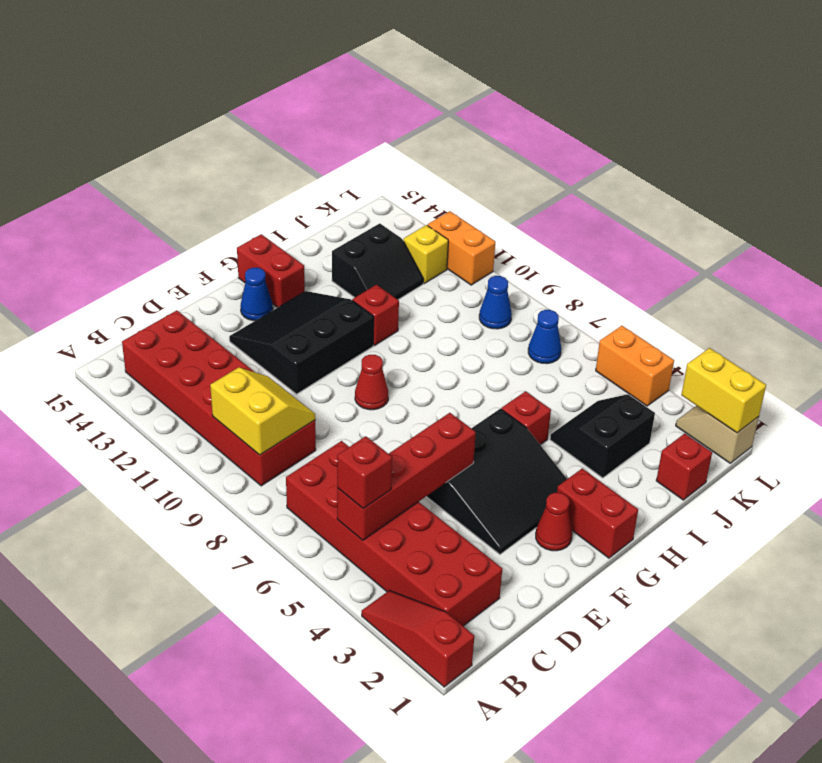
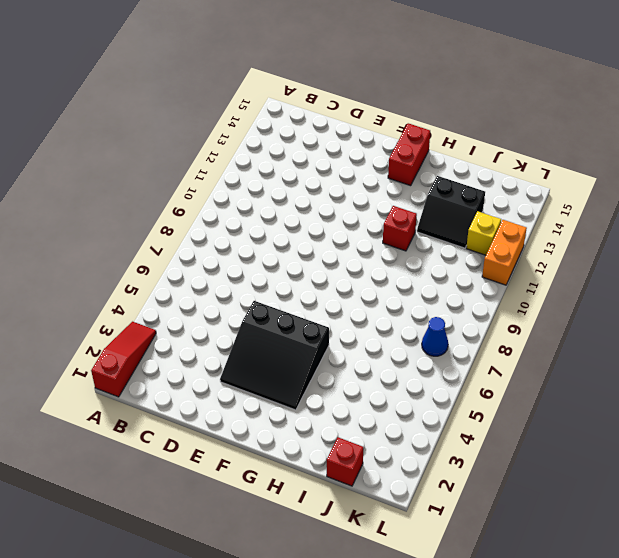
none -> red brick B2:C7 level 1
none -> red brick B9:C14 level 1
none -> black slope E11:G13 level 1 top 11

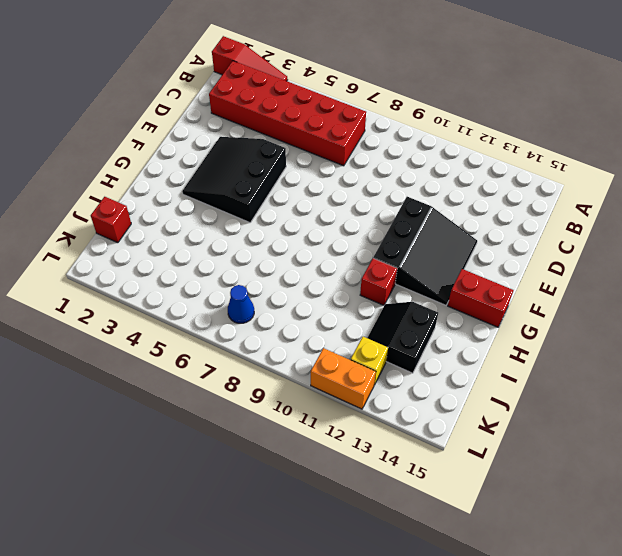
none -> red brick B9:C14 level 1
none -> red cone F2 level 1
none -> red cone F9 level 1

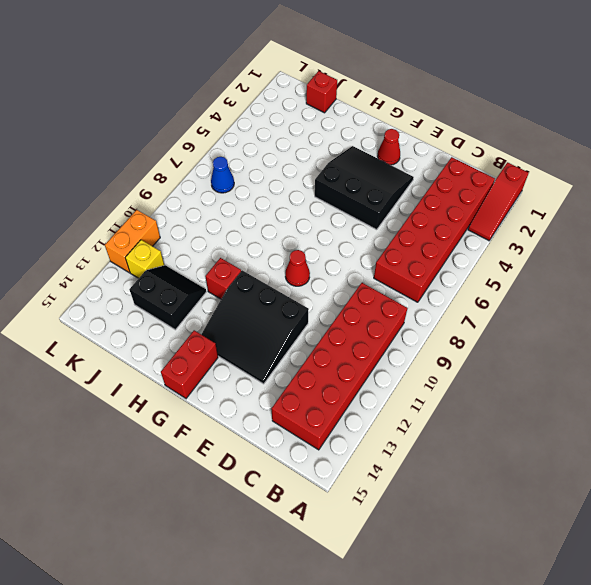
none -> blue cone F14 level 1
none -> red brick G1:G2 level 1
none -> red brick H5 level 1

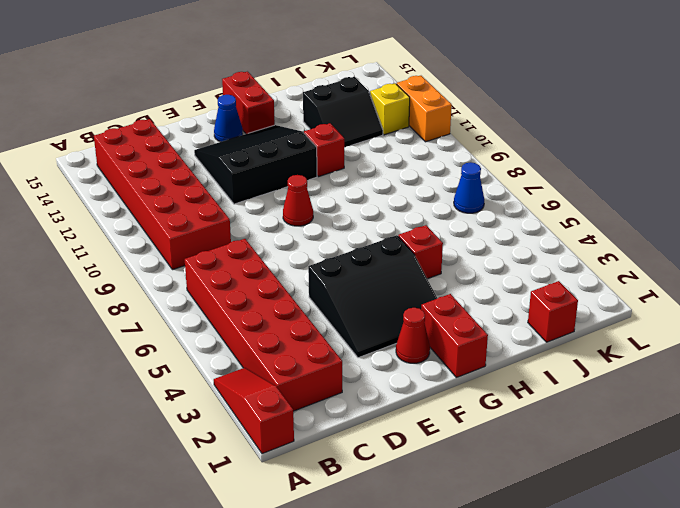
none -> black slope I3:J4 level 1 top 3
none -> blue cone K9 level 1
none -> tan slope L1:L2 level 1 top 1

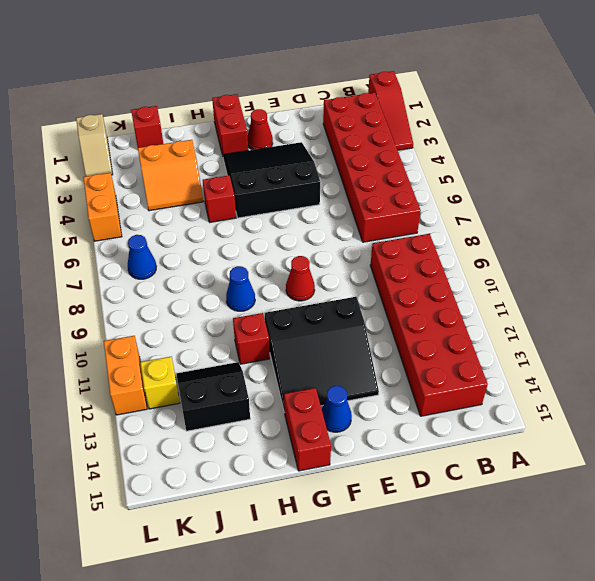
blue cone H9 level 1 -> blue cone K9 level 1
orange slope I3:J4 level 1 top 3 -> black slope I3:J4 level 1 top 3
none -> red brick B5:E5 level 2
none -> yellow slope B9:C10 level 2 top B
none -> yellow brick L1:L2 level 2

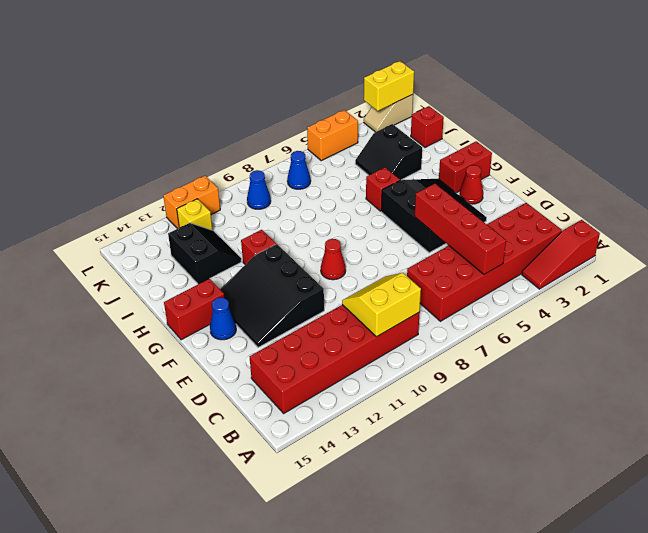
none -> red brick B5 level 3

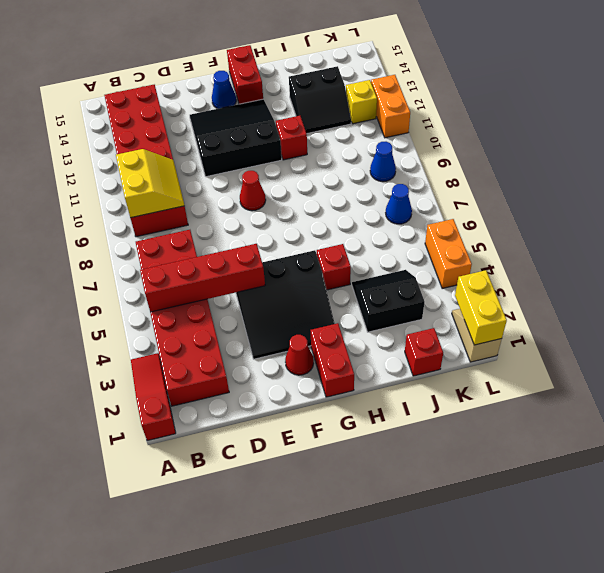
none -> red brick B5 level 3

